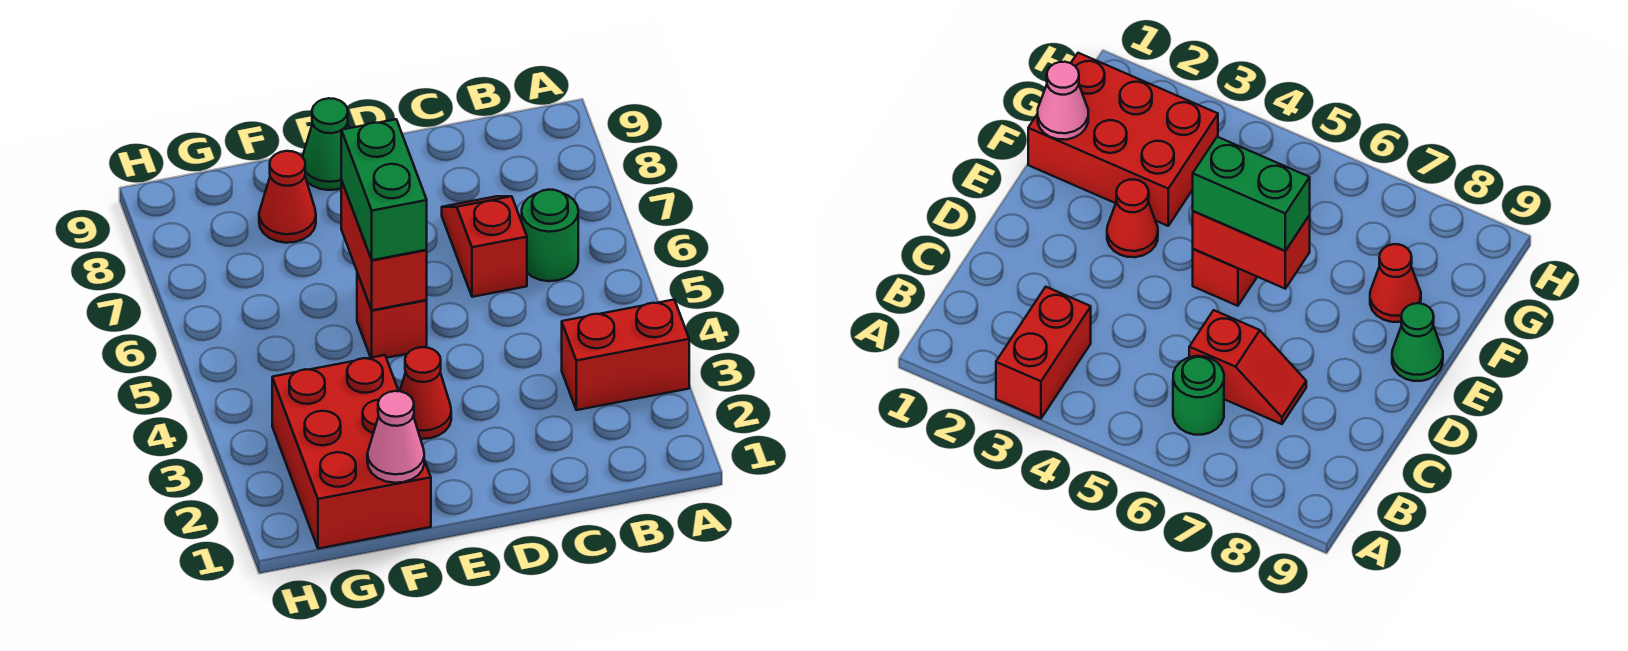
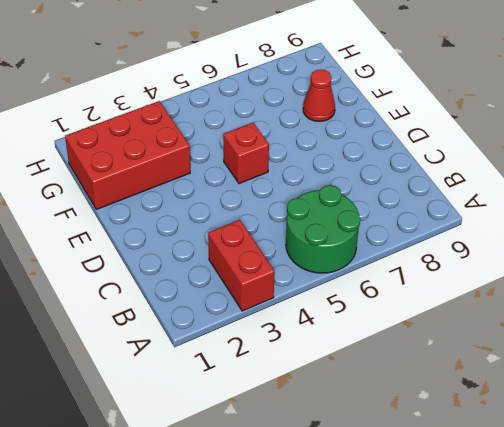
green round brick A5:B6 level 1 -> green round brick B6 level 1
none -> red slope C6:C7 level 1 top 6
none -> red cone E3 level 1

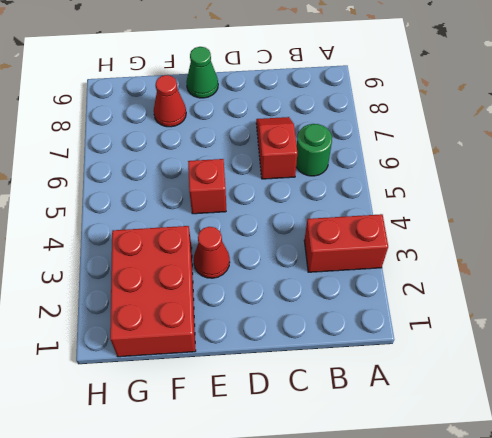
none -> red brick E5:E6 level 2
none -> pink cone F1 level 2

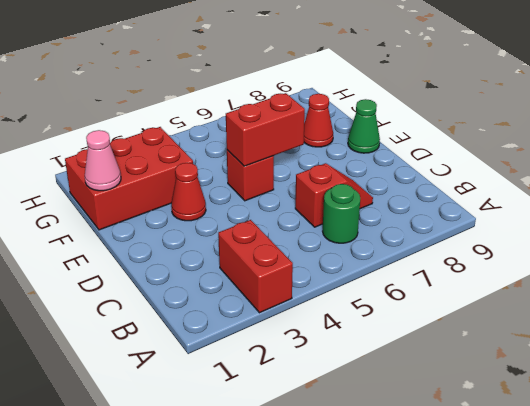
none -> green brick E5:E6 level 3

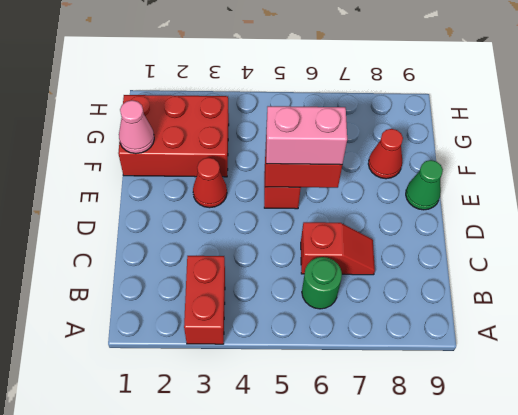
pink brick E5:E6 level 3 -> green brick E5:E6 level 3

